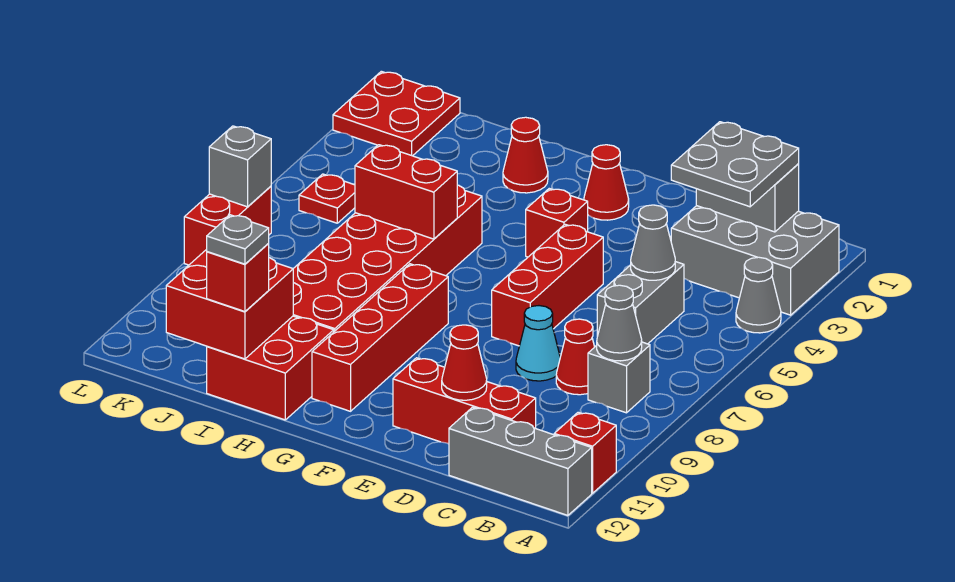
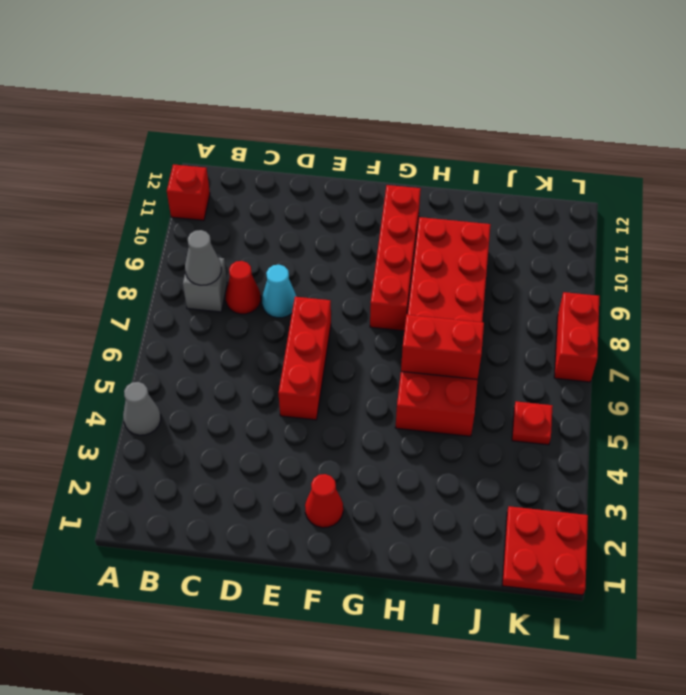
none -> grey brick A2:C3 level 1
none -> grey brick A12:C12 level 1
none -> grey brick C5:C6 level 1

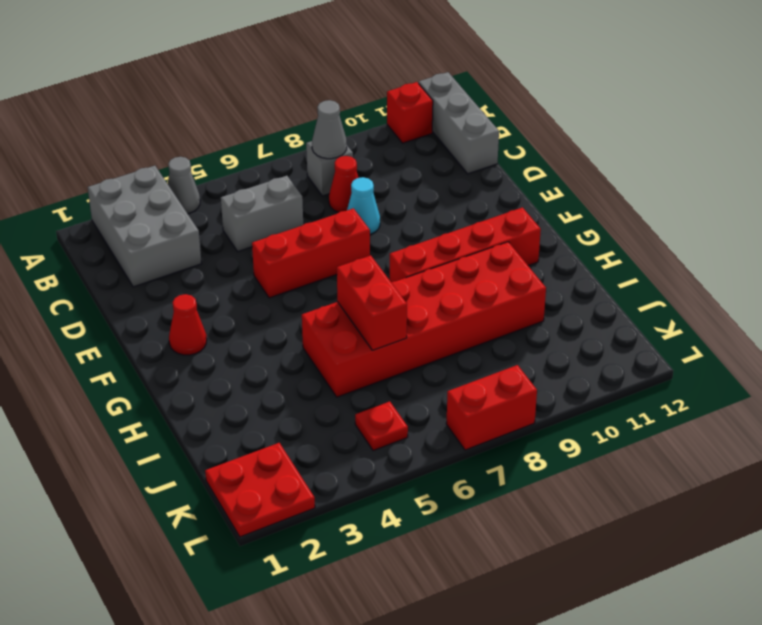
none -> red brick C11:E11 level 1
none -> red brick F4 level 1
none -> red cone H2 level 1

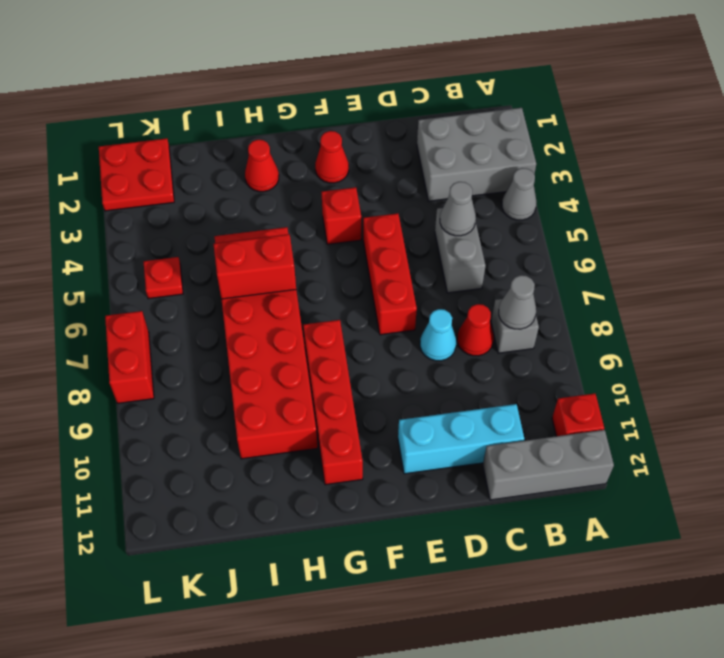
cyan brick C11:E11 level 1 -> red brick C11:E11 level 1
none -> red brick H11:I12 level 1
none -> grey brick B2:C2 level 2
none -> red cone D11 level 2

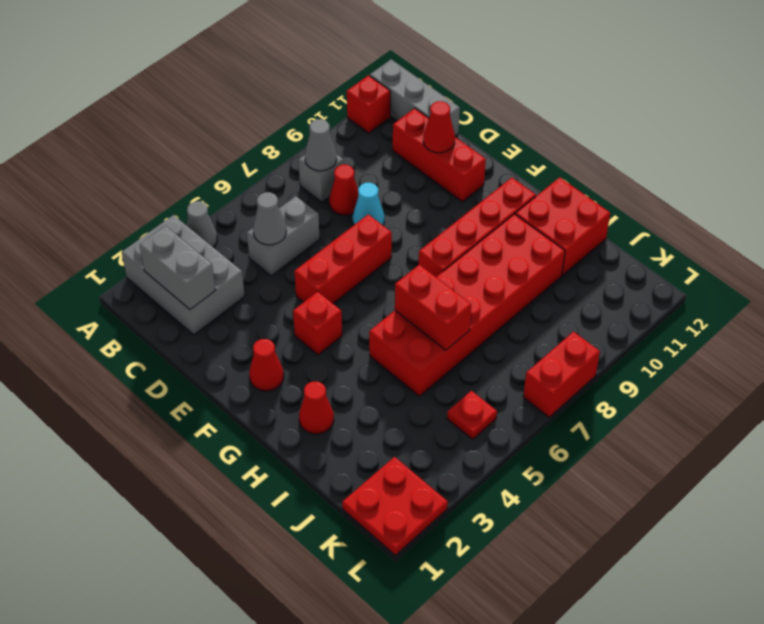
none -> red brick I11:J12 level 2
none -> grey brick L7 level 2
none -> grey plate B2:C3 level 3

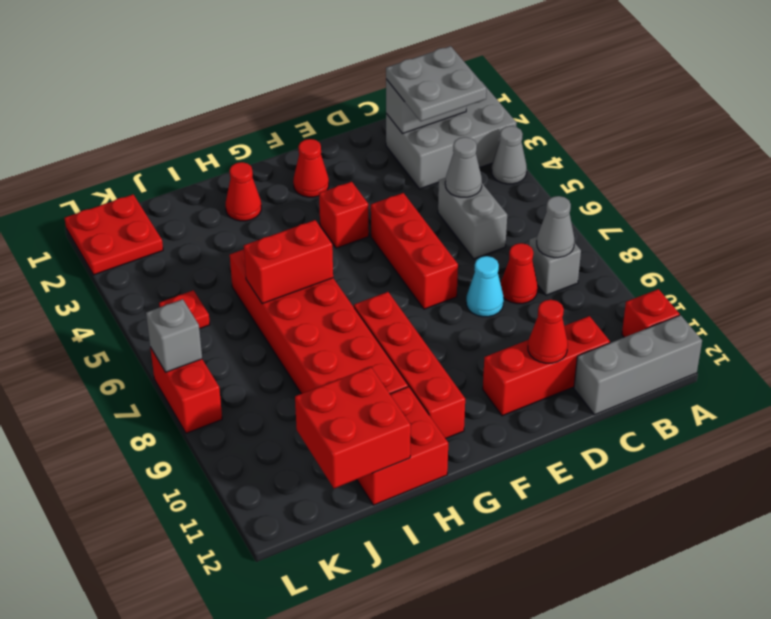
none -> red brick I12 level 3
none -> grey plate I12 level 4

